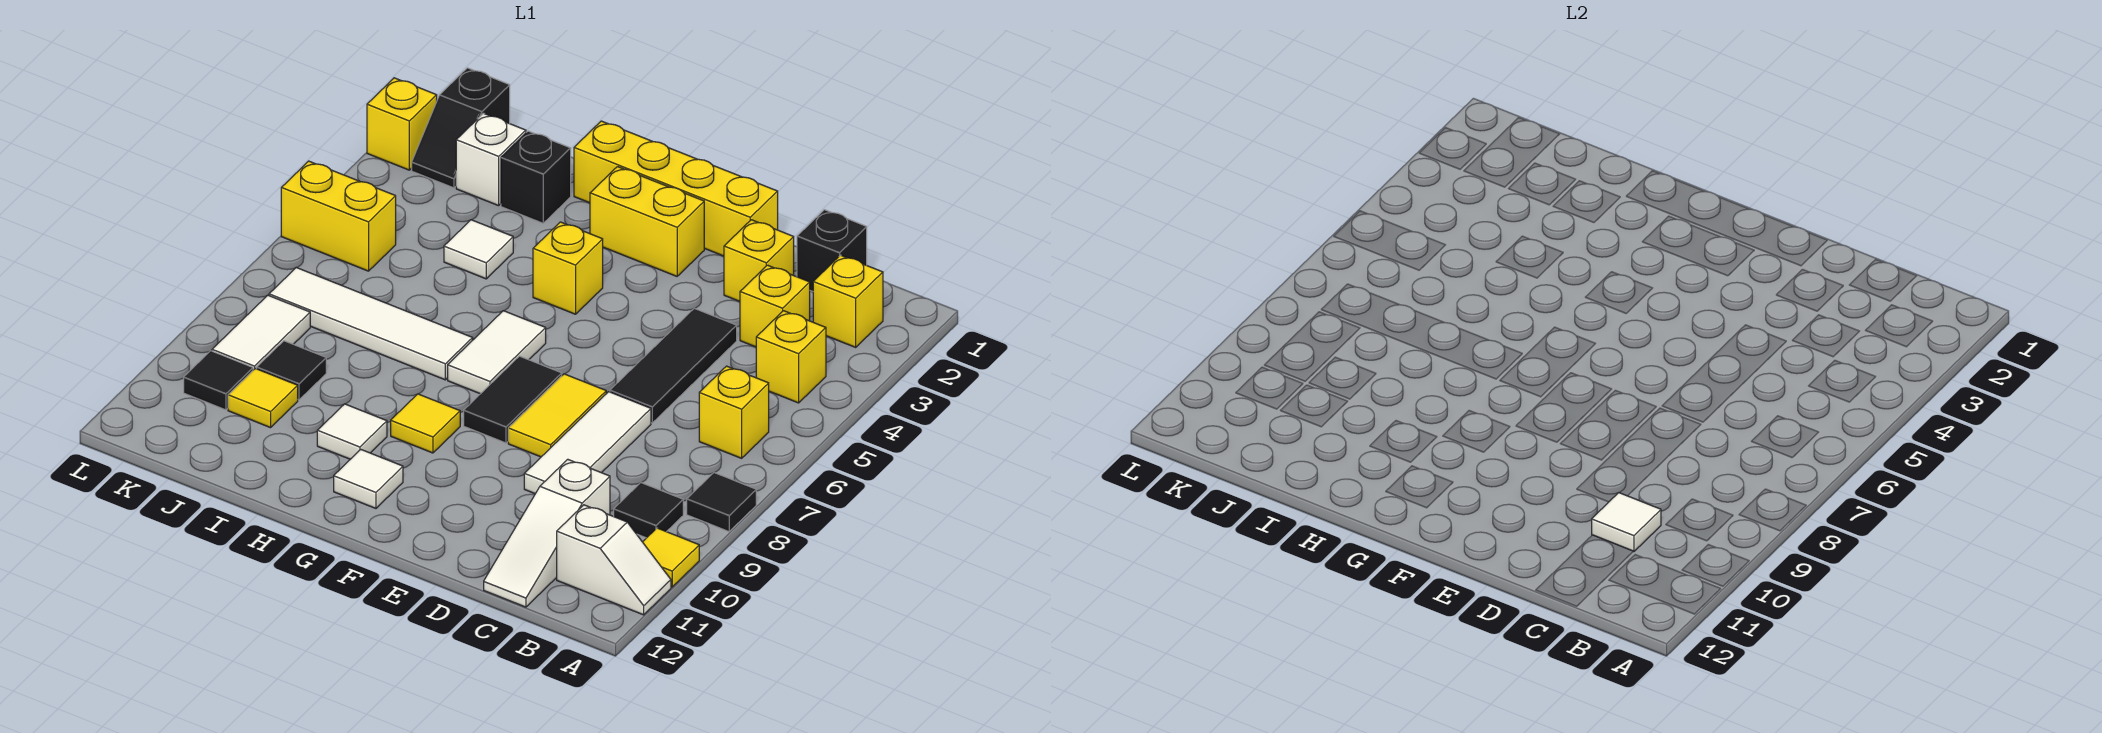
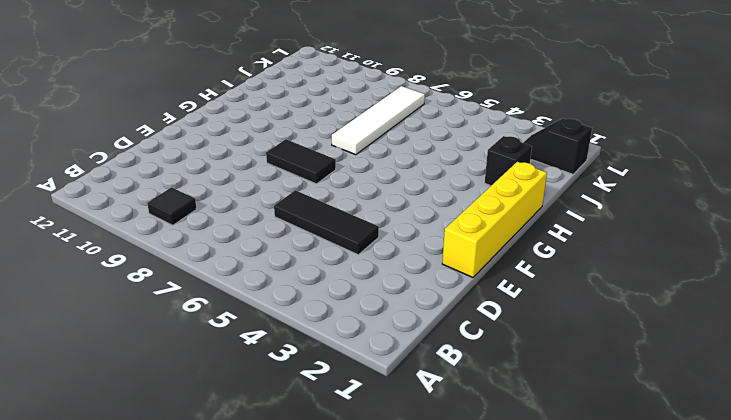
none -> black tile A8 level 1
none -> yellow tile A10 level 1
none -> white slope A11:B11 level 1 top B
none -> yellow brick B2 level 1

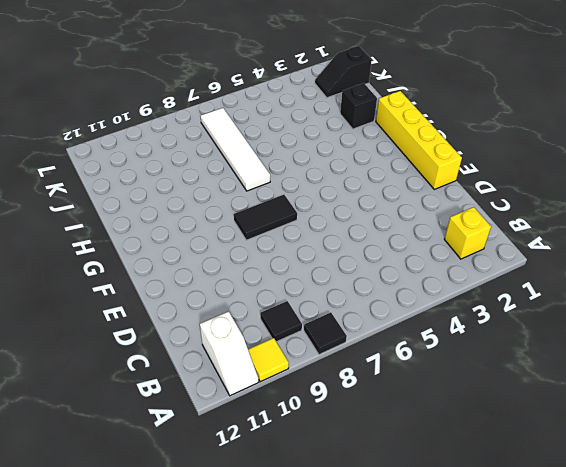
none -> yellow brick B4 level 1
none -> yellow brick B6 level 1
none -> black brick C1 level 1
none -> yellow brick C3 level 1

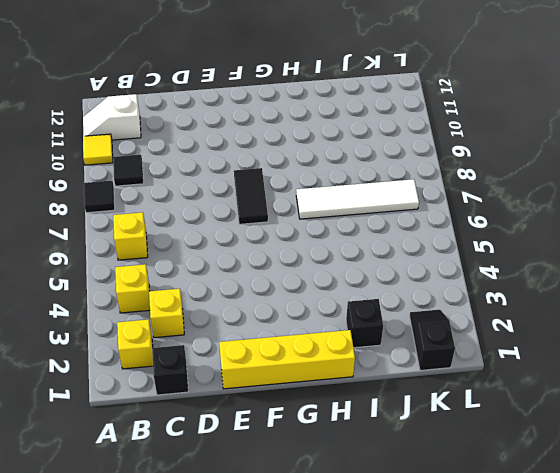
none -> white slope C10:C12 level 1 top 10
none -> yellow brick D2 level 1
none -> black tile D4:D6 level 1
none -> white tile D7:D9 level 1

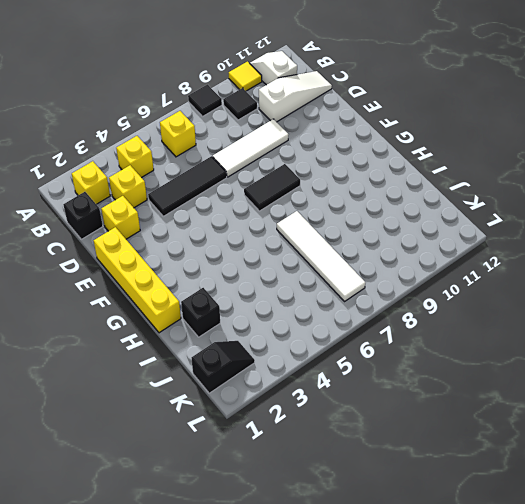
none -> yellow tile E7:E8 level 1
none -> yellow brick F2:G2 level 1
none -> yellow brick G4 level 1
none -> white tile G6:G7 level 1

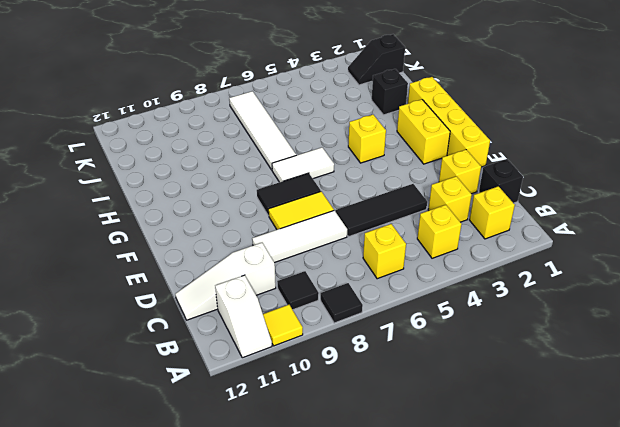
none -> yellow tile G9 level 1
none -> white tile G11 level 1
none -> white tile H10 level 1
none -> white tile I4 level 1

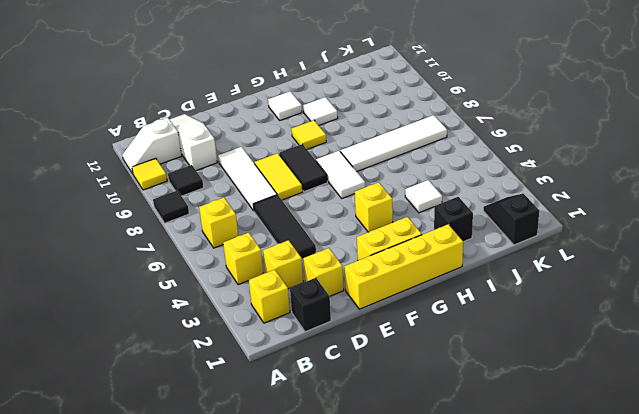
none -> white brick J2 level 1
none -> black tile J9 level 1
none -> yellow tile J10 level 1
none -> yellow brick K5:L5 level 1

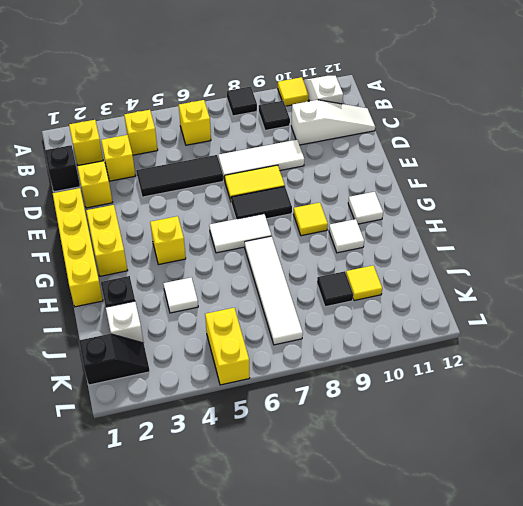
none -> white tile K8:K9 level 1
none -> black tile K10 level 1
none -> yellow brick L2 level 1
none -> white tile C10 level 2

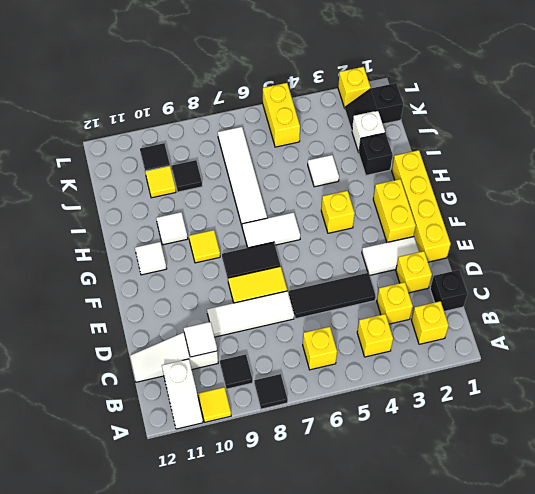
white tile E2:E3 level 1 -> white tile K8:K9 level 1

